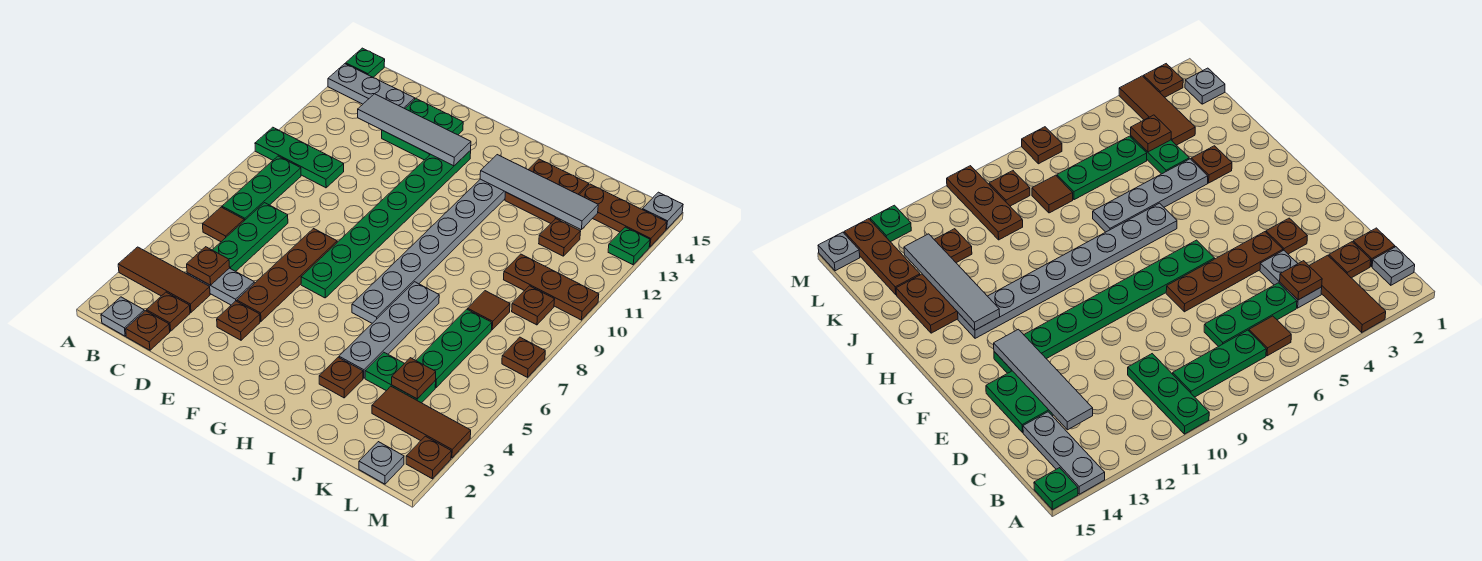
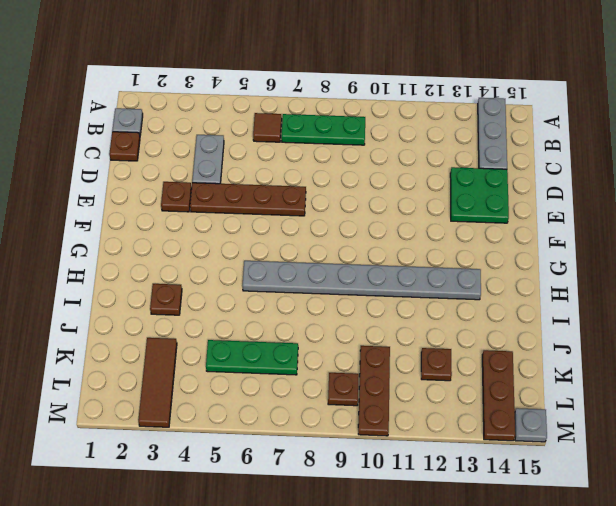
none -> brown tile A3:C3 level 1
none -> green plate A10:C10 level 1
none -> green plate A15 level 1
none -> brown plate C2 level 1

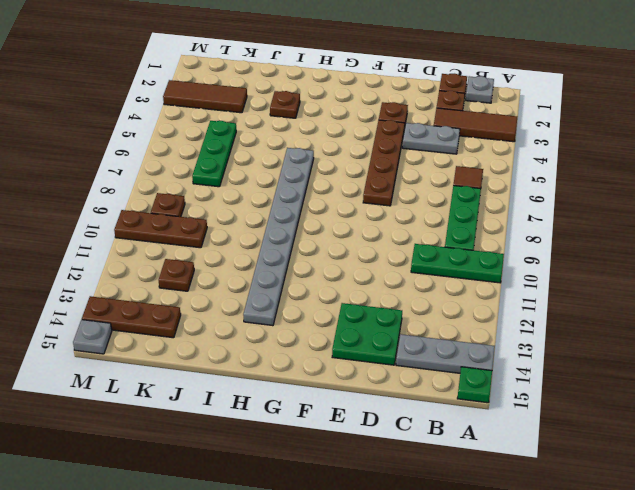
none -> green plate C5:C7 level 1
none -> green plate F6:F13 level 1
none -> grey plate I4:I7 level 1
none -> brown plate I13:J14 level 1

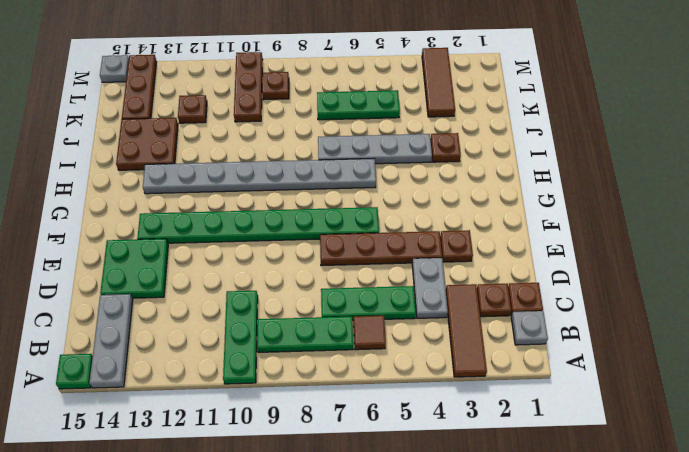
none -> green plate J4:K4 level 1
none -> brown tile K8 level 1
none -> grey plate L1 level 1
none -> brown plate M2 level 1

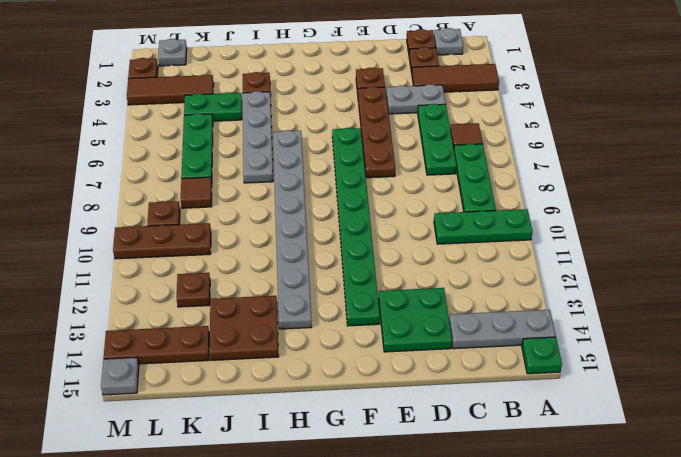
none -> brown plate M7 level 1
none -> green plate M13 level 1
none -> brown plate C4 level 2
none -> grey tile C13:F13 level 2

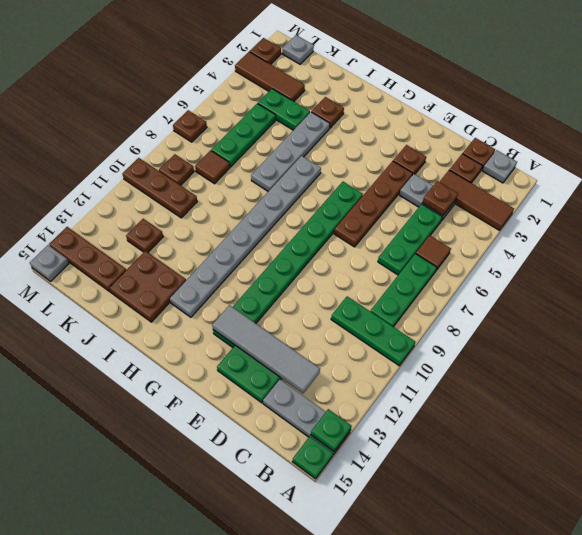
green plate A14 level 2 -> green plate M13 level 1
none -> grey tile H13:K13 level 2
none -> brown plate K4 level 2

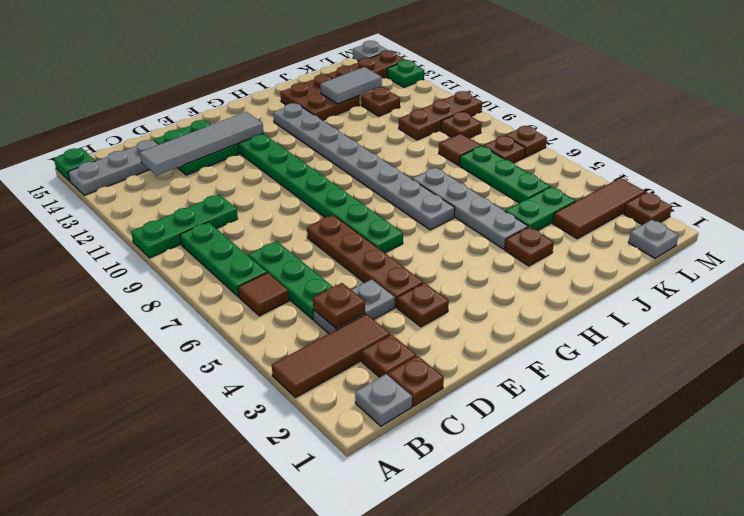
grey tile J13:K13 level 2 -> grey tile H13:K13 level 2
brown plate L7 level 1 -> brown plate K4 level 2

